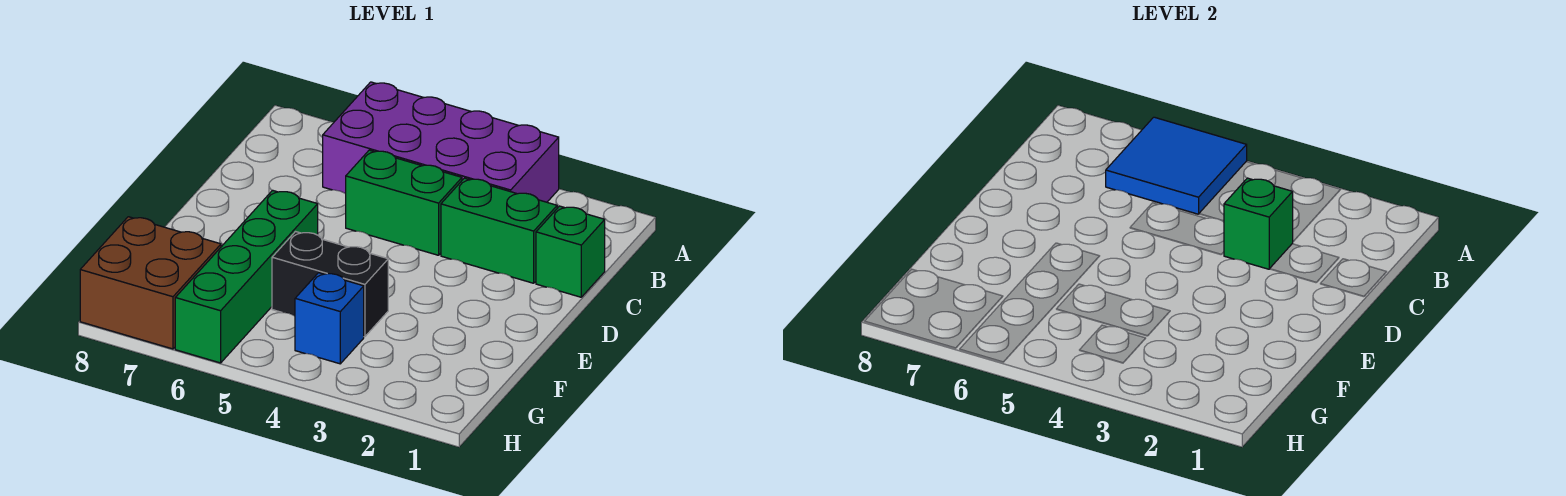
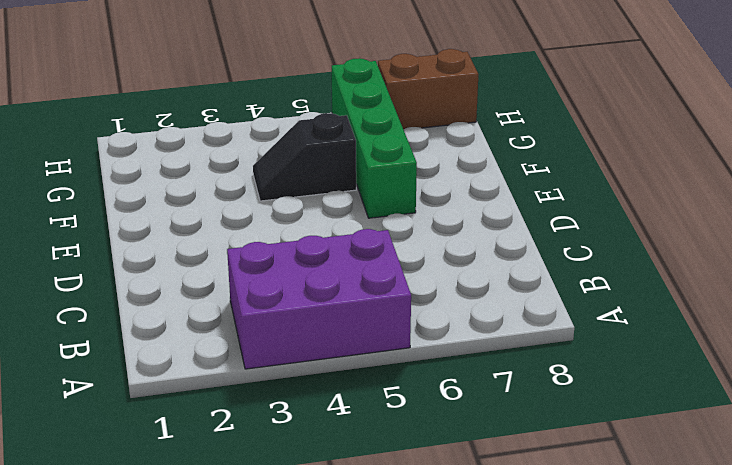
purple brick A3:B5 level 1 -> purple brick A3:B6 level 1
black slope F4:F5 level 1 top 5 -> black brick F4:F5 level 1
brown brick H7:H8 level 1 -> brown brick G7:H8 level 1
none -> green brick C1 level 1
none -> green brick C2:C3 level 1

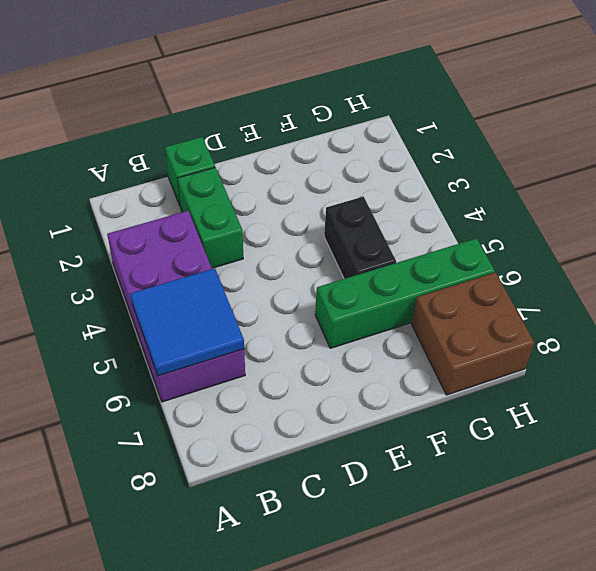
none -> green brick C4:C5 level 1
none -> blue brick G4 level 1

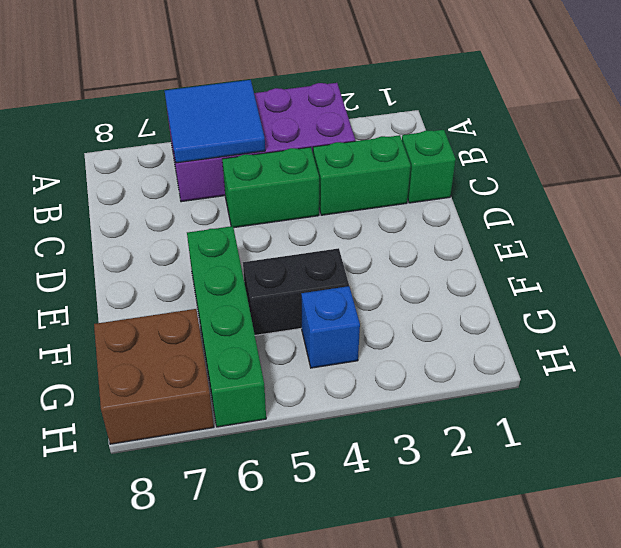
none -> green brick C3 level 2

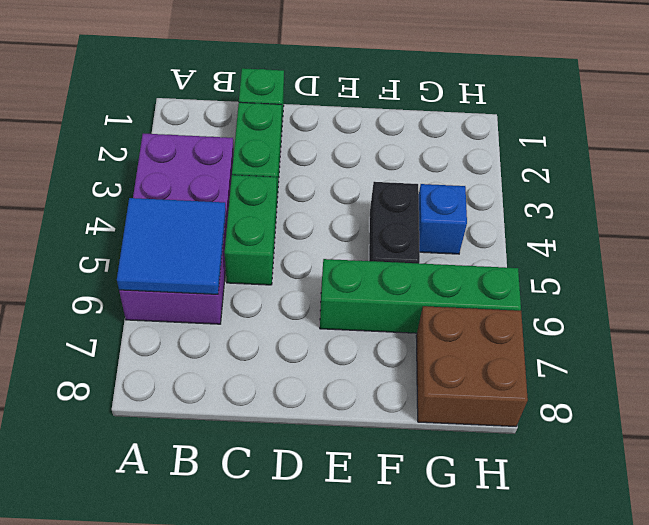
none -> green brick C3 level 2

